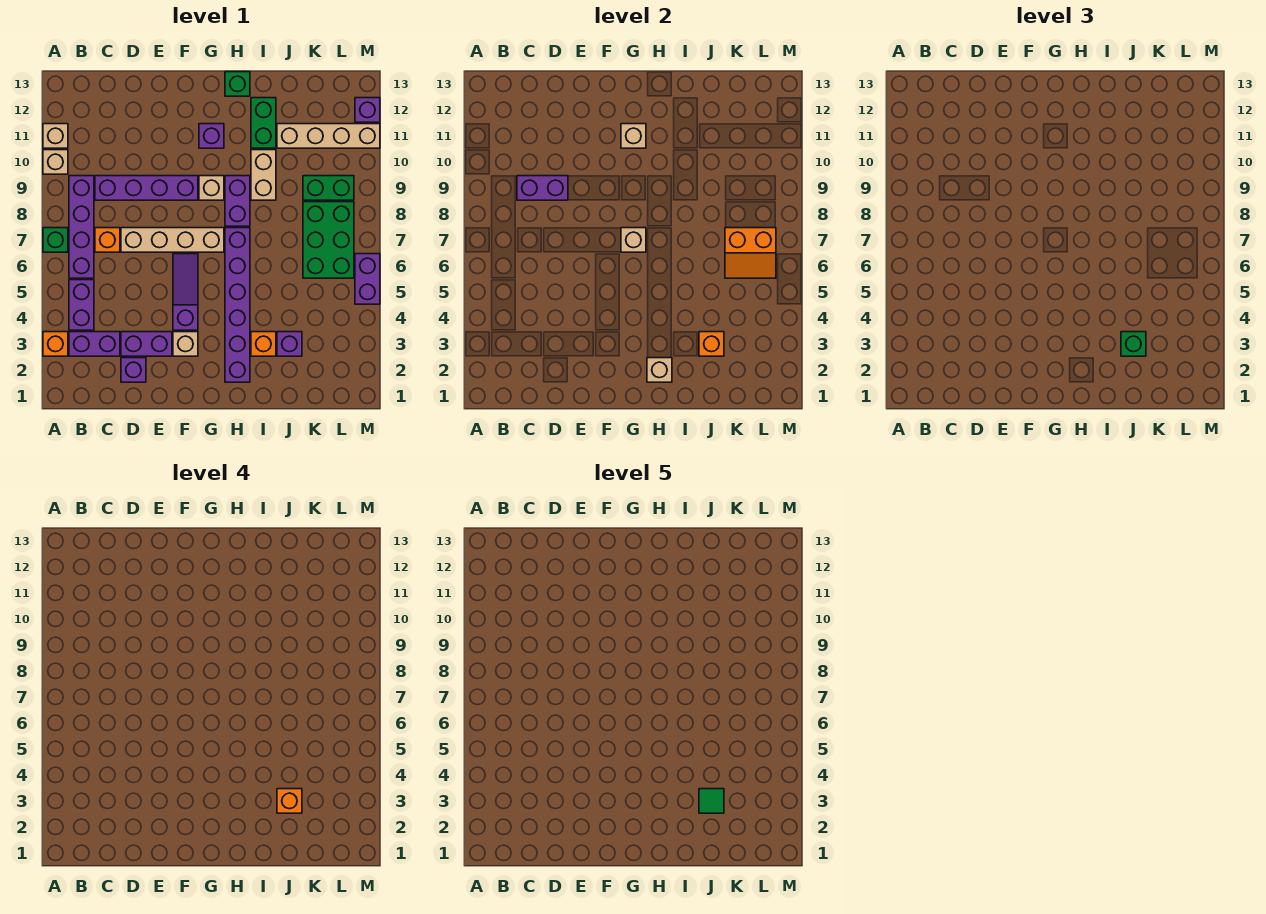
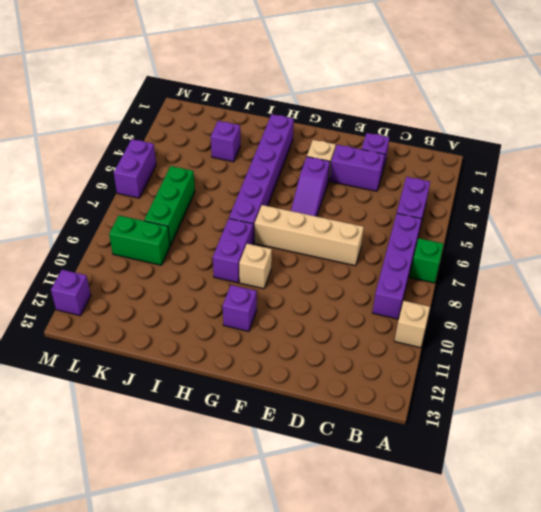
green brick K6:K8 level 1 -> green brick K6:L8 level 1
none -> orange brick A3 level 1
none -> tan brick A11 level 1
none -> purple brick B3:C3 level 1
none -> orange brick C7 level 1

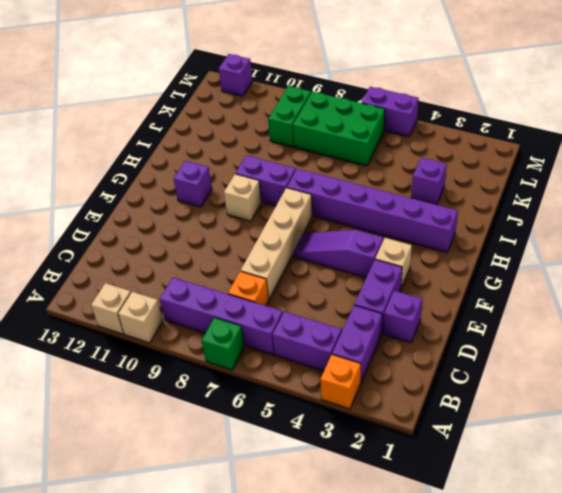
none -> purple brick C9:F9 level 1
none -> green brick H13 level 1
none -> orange brick I3 level 1
none -> tan brick I9:I10 level 1

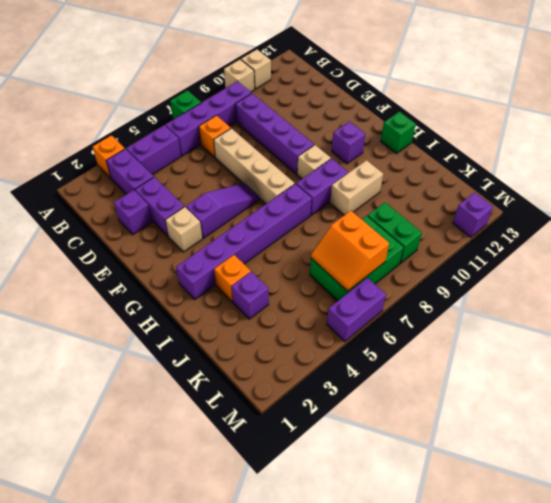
none -> green brick I11:I12 level 1
none -> tan brick J11:M11 level 1
none -> purple brick C9:D9 level 2
none -> tan brick G7 level 2

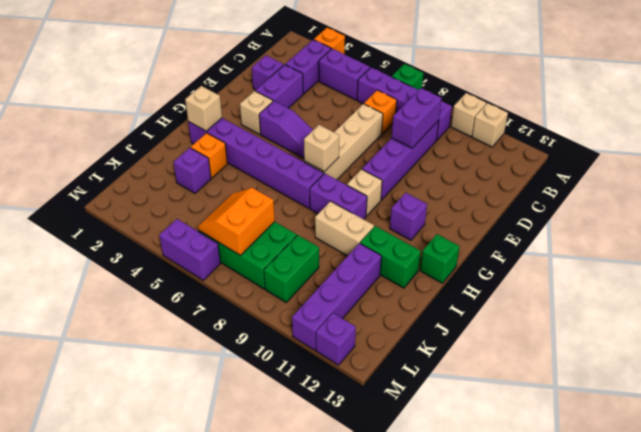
purple brick J11:M11 level 1 -> tan brick J11:M11 level 1
none -> tan brick G11 level 2
none -> orange brick J3 level 2
none -> green brick J3 level 3
none -> orange brick J3 level 4

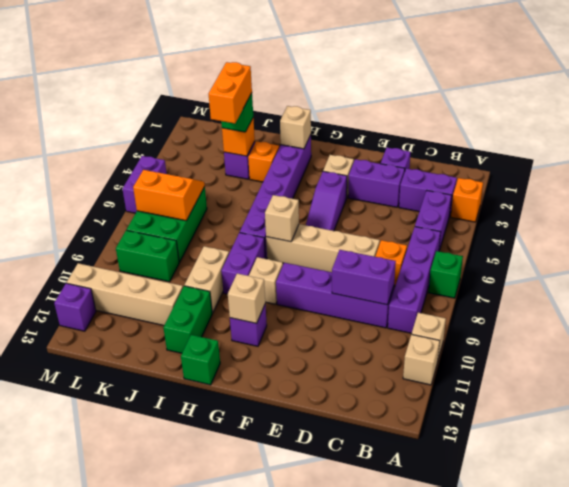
orange brick J3:J4 level 4 -> orange brick J3 level 4
none -> green tile J3 level 5

